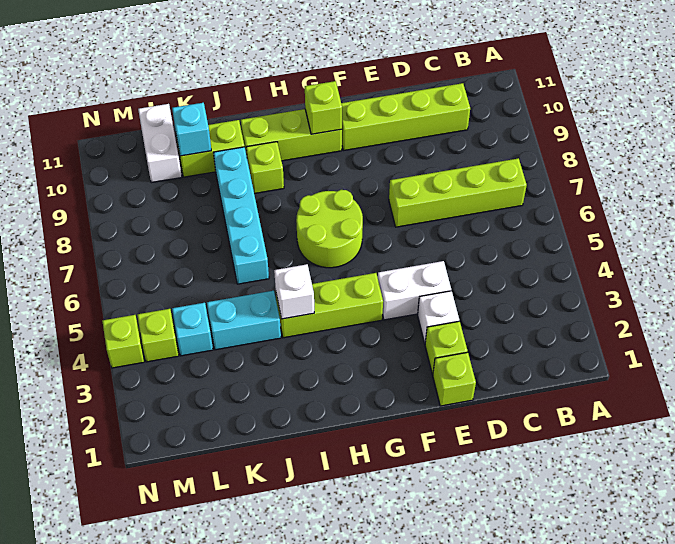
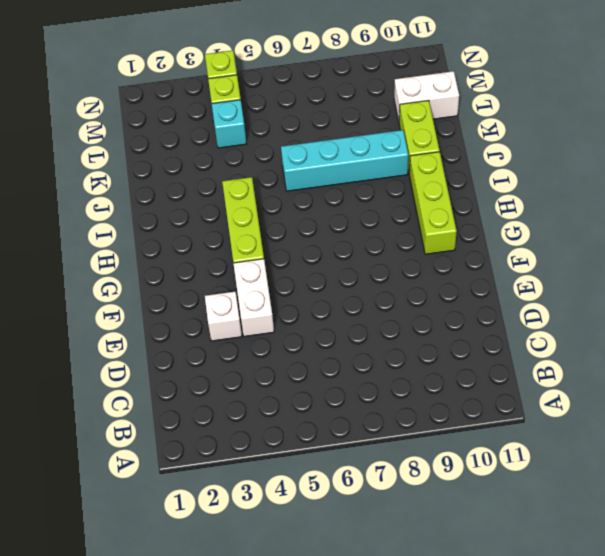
none -> lime brick B7:E7 level 1
none -> lime brick C10:F10 level 1
none -> lime brick E1 level 1

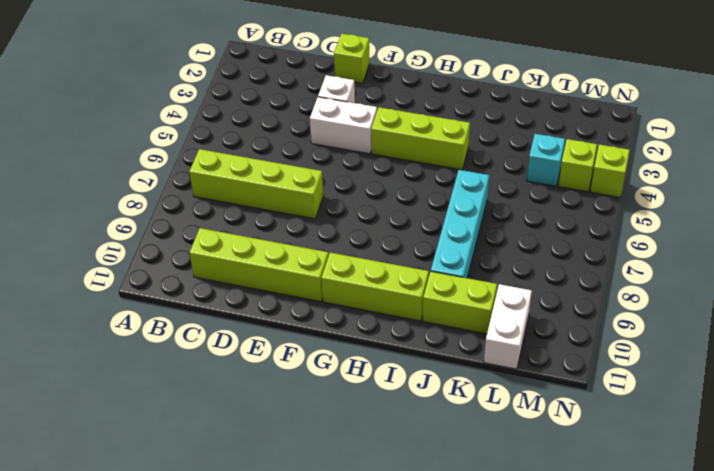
none -> lime brick E2 level 1
none -> lime round brick G6:H7 level 1
none -> lime brick I9 level 1

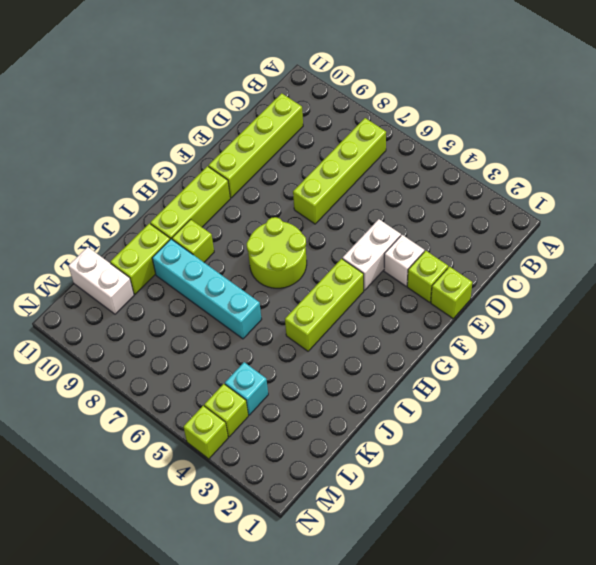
none -> cyan brick J4:K4 level 1
none -> lime brick G10 level 2
none -> white brick I4 level 2

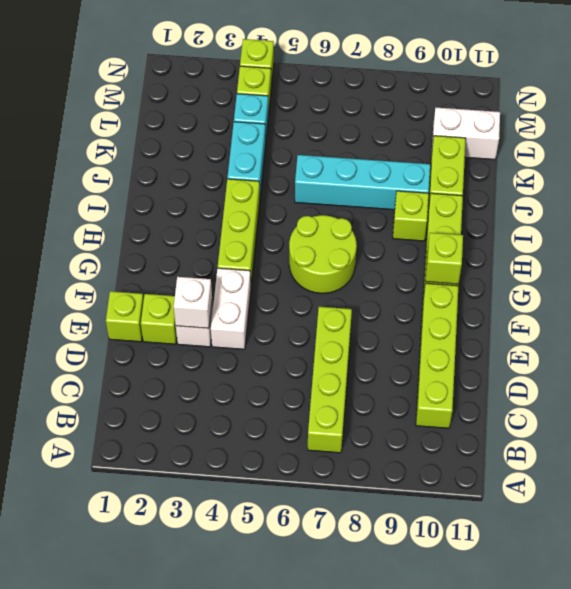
white brick E3 level 2 -> white brick I4 level 2
none -> cyan brick K10 level 2

